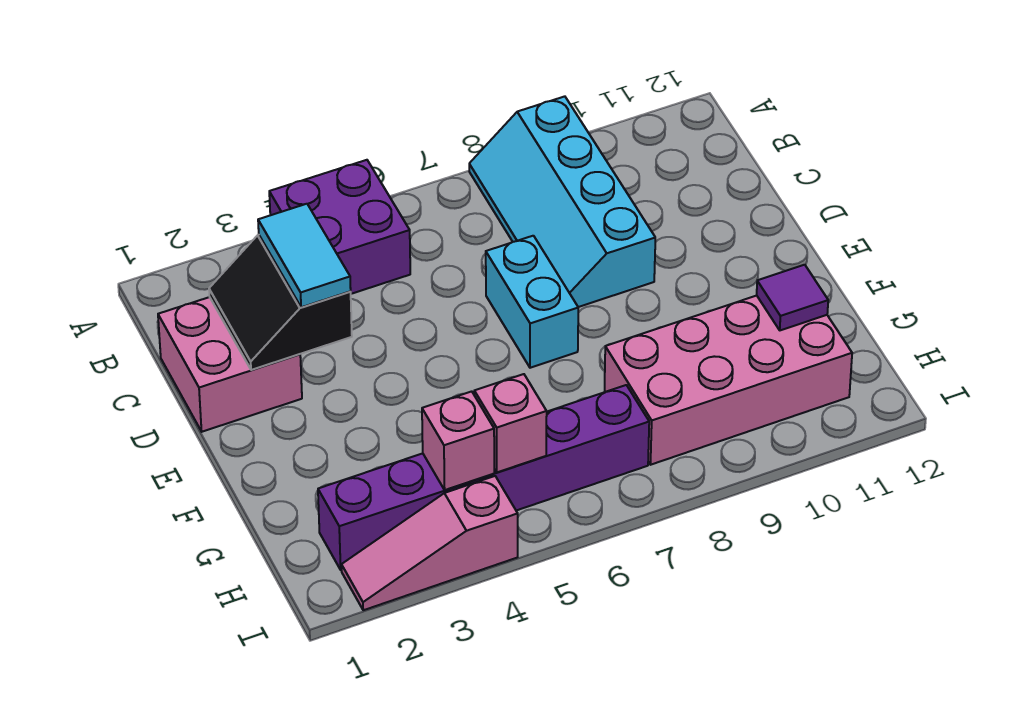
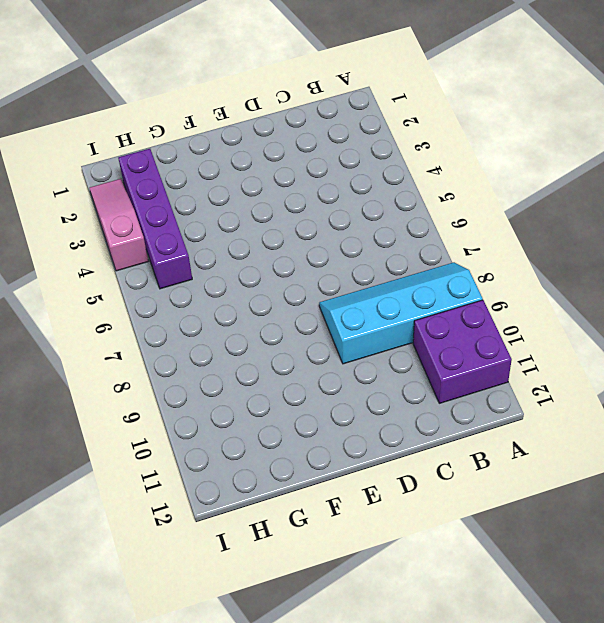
purple brick A10:B11 level 1 -> purple brick A4:B5 level 1
purple brick H2:H5 level 1 -> purple brick H2:H7 level 1
none -> pink brick C1:D2 level 1
none -> cyan brick D7:E7 level 1
none -> pink brick G8:H11 level 1

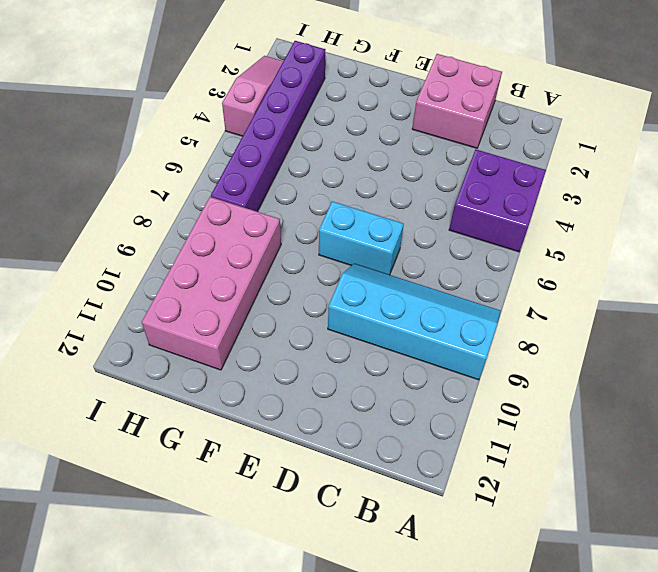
none -> black slope C2:D3 level 2 top 3
none -> purple tile G11 level 2
none -> pink brick H4 level 2

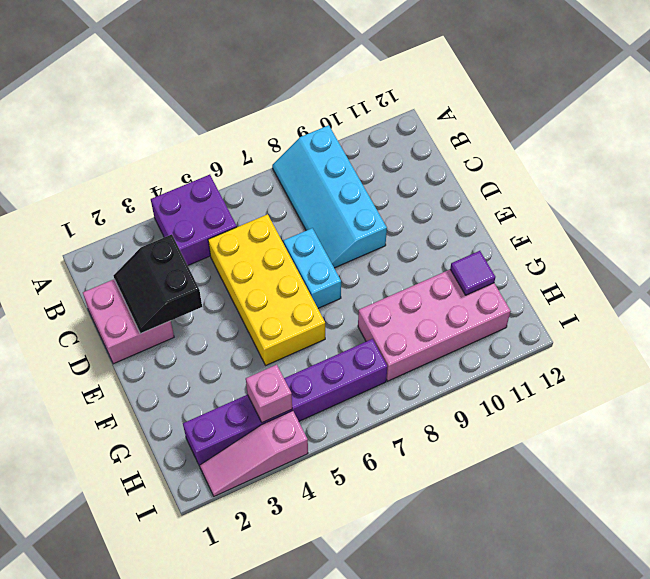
yellow brick C5:F6 level 1 -> none
none -> pink brick H5 level 2
none -> cyan tile C3:D3 level 3

